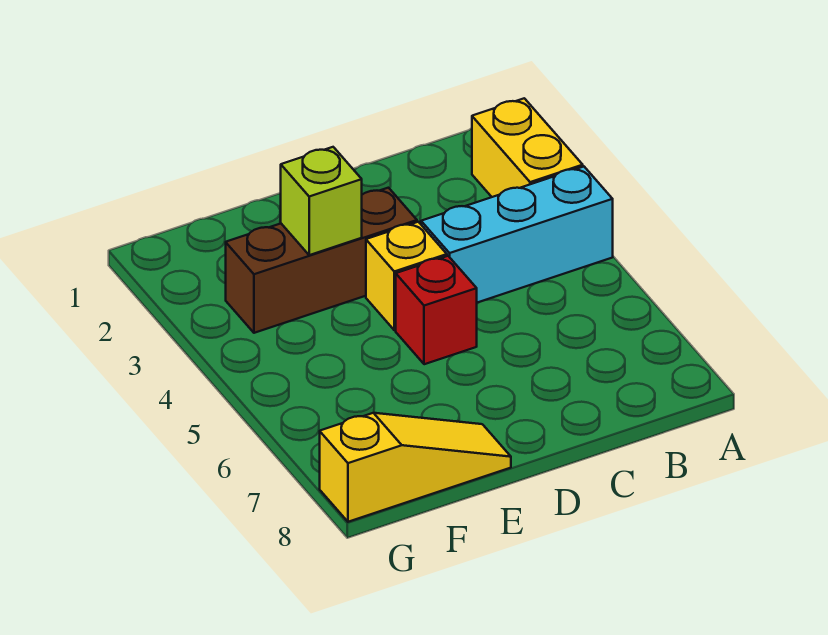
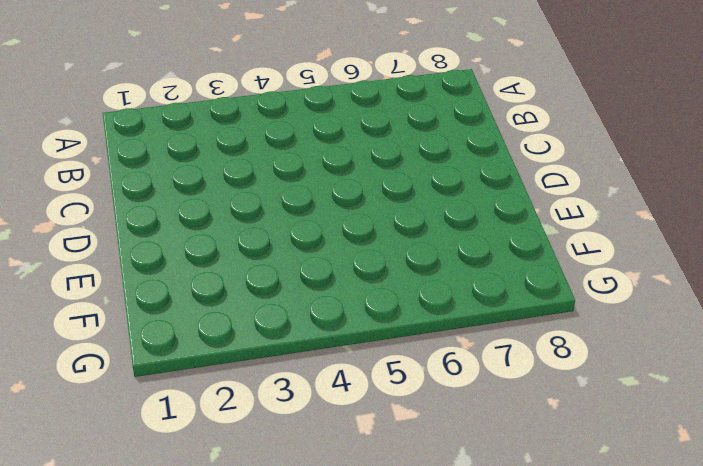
none -> yellow brick A2:A3 level 1
none -> cyan brick A4:C4 level 1

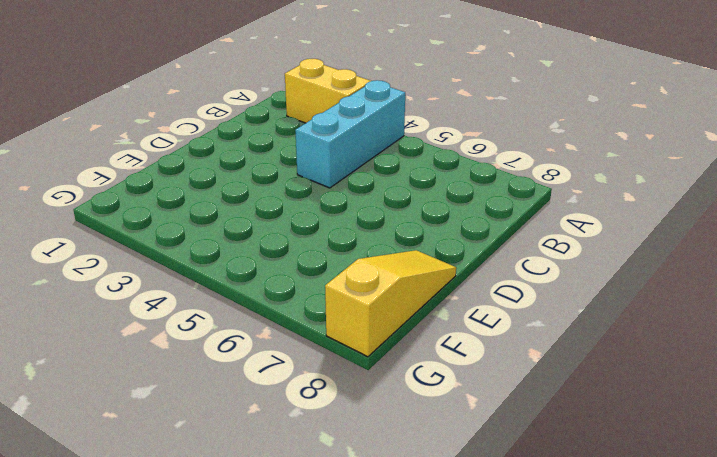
none -> brown brick D3:F3 level 1
none -> yellow brick D4 level 1

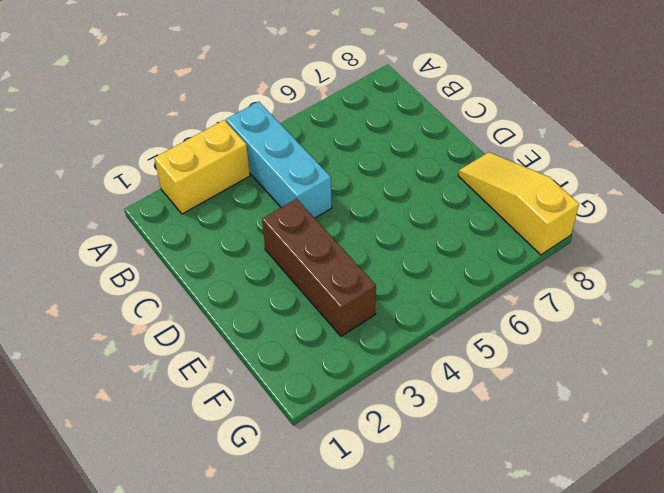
none -> yellow brick D4 level 1
none -> red brick D5 level 1

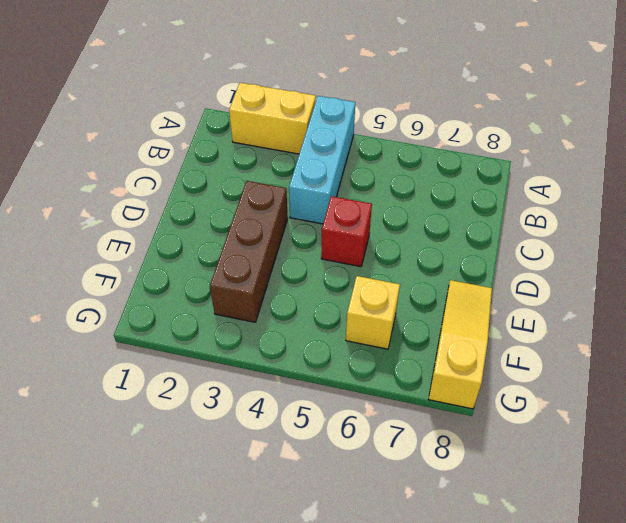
yellow brick F6 level 1 -> yellow brick D4 level 1
none -> lime brick E3 level 2

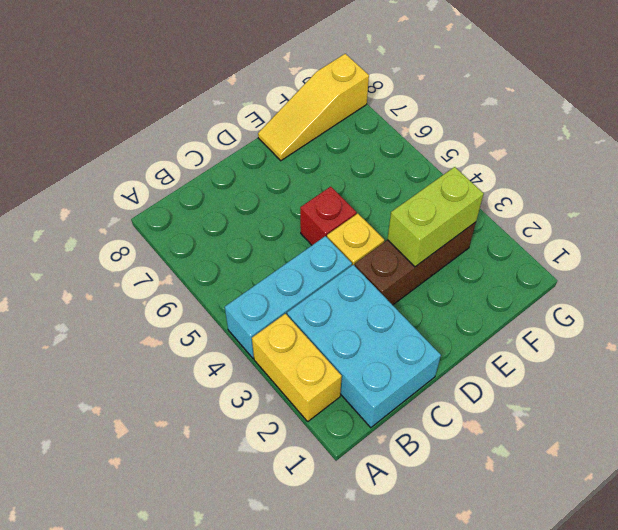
cyan brick B1:C3 level 1 -> none
lime brick E3:F3 level 2 -> lime brick E3 level 2

